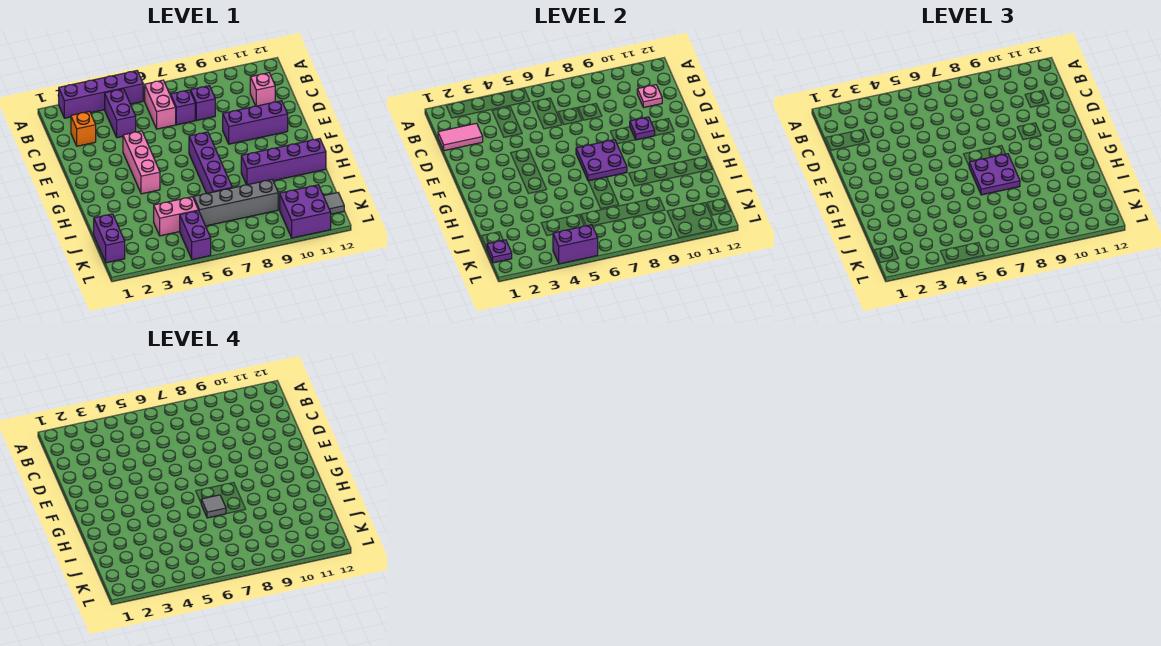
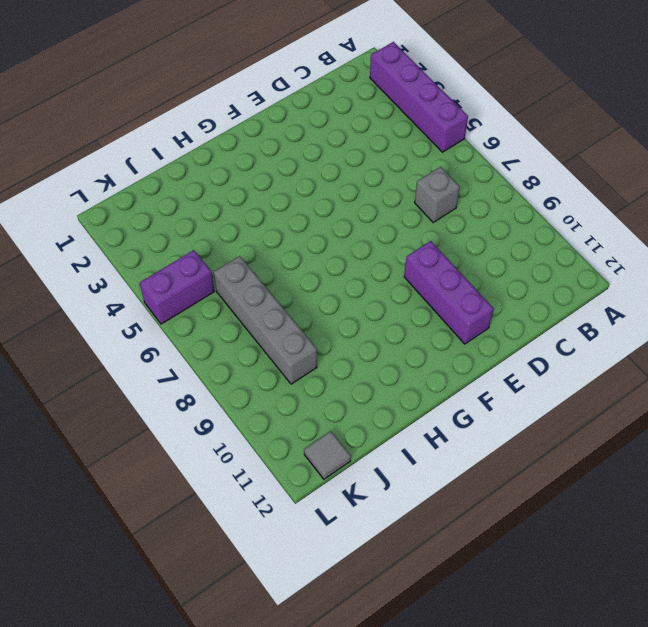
grey brick C7 level 1 -> purple brick C7 level 1
none -> purple brick B4:C4 level 1
none -> pink brick B6:C6 level 1
none -> orange brick C2 level 1

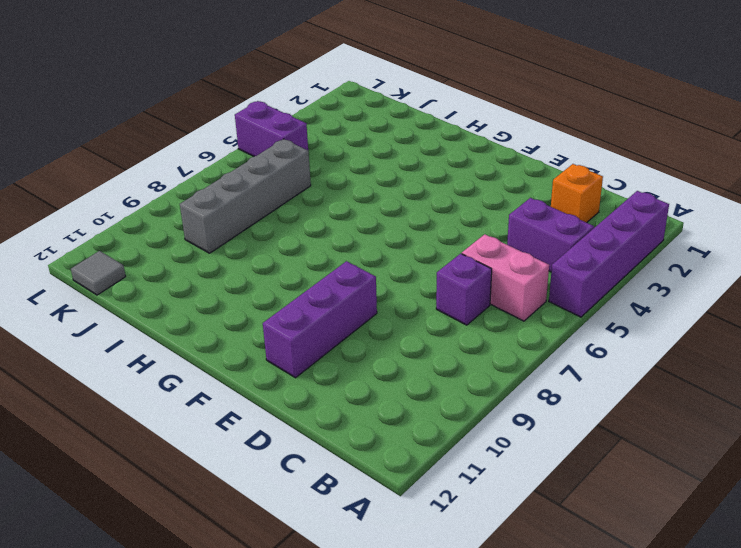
none -> purple brick C8 level 1
none -> pink brick C11 level 1
none -> pink brick E4:G4 level 1

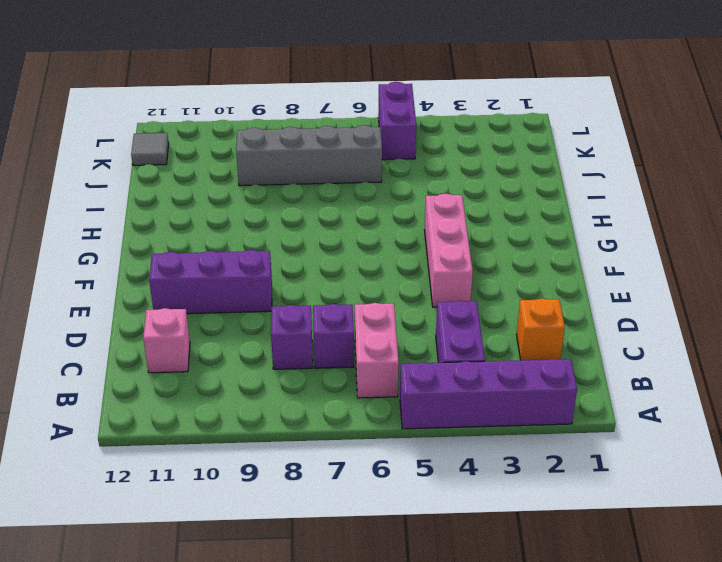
none -> purple brick F7:I7 level 1
none -> purple brick H9:H12 level 1
none -> purple brick J1:K1 level 1

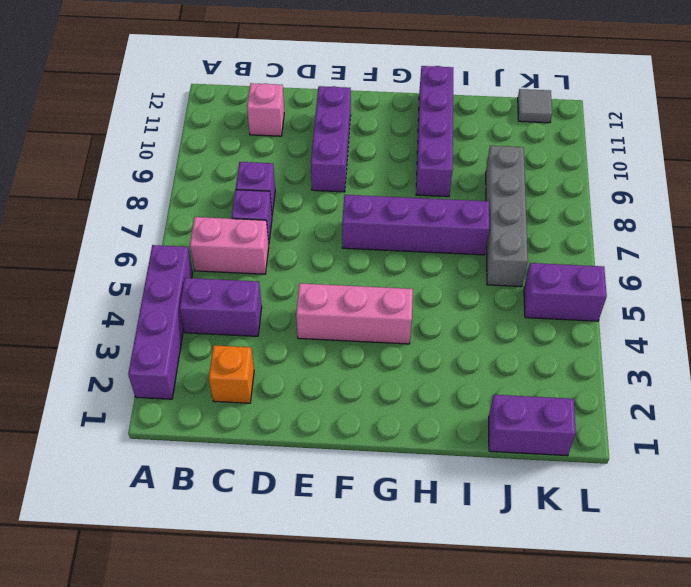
none -> pink brick J4:J5 level 1
none -> purple brick K10:L11 level 1
none -> pink tile C1:C2 level 2

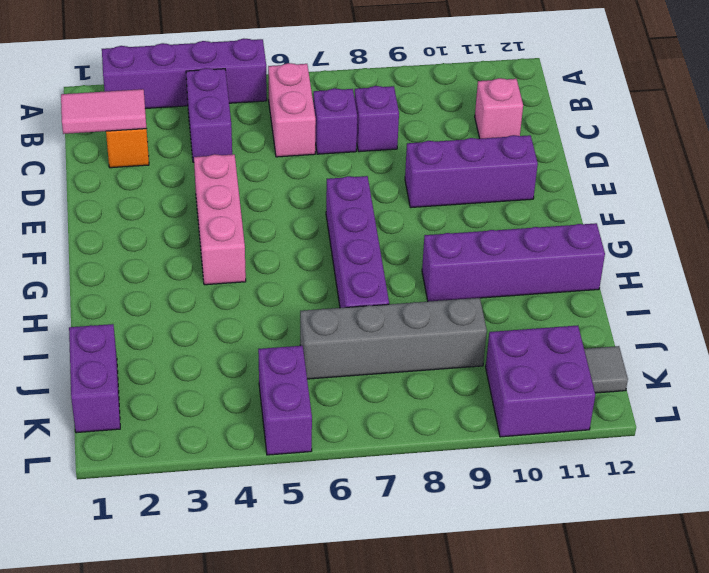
none -> pink brick J4:J5 level 1
none -> pink plate C11 level 2
none -> purple plate E10 level 2

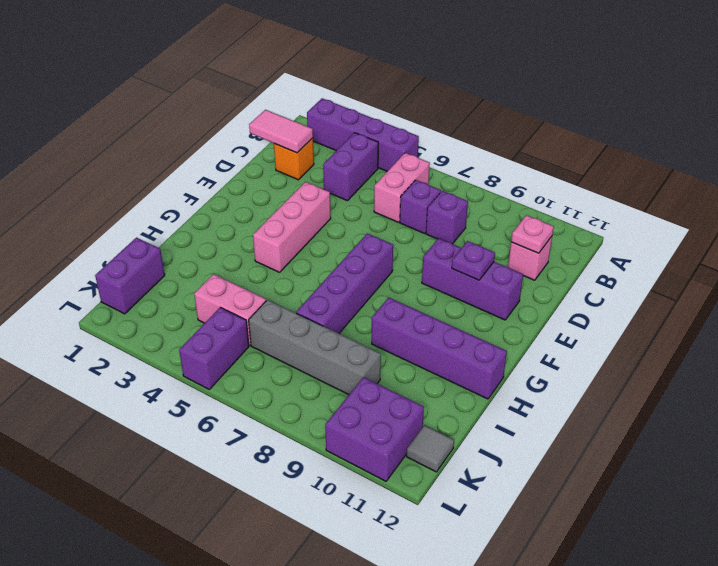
none -> purple plate F7:G8 level 2
none -> purple plate K1 level 2
none -> purple brick L4:L5 level 2

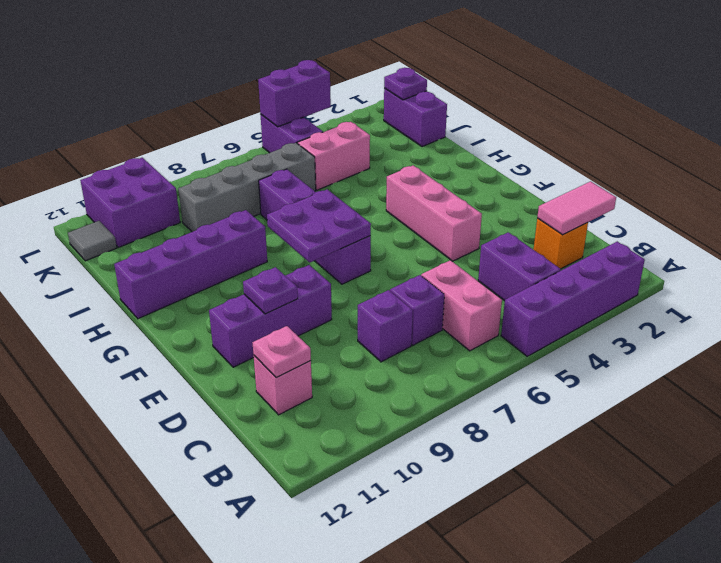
none -> purple plate G7:H8 level 3
none -> grey tile H7 level 4

